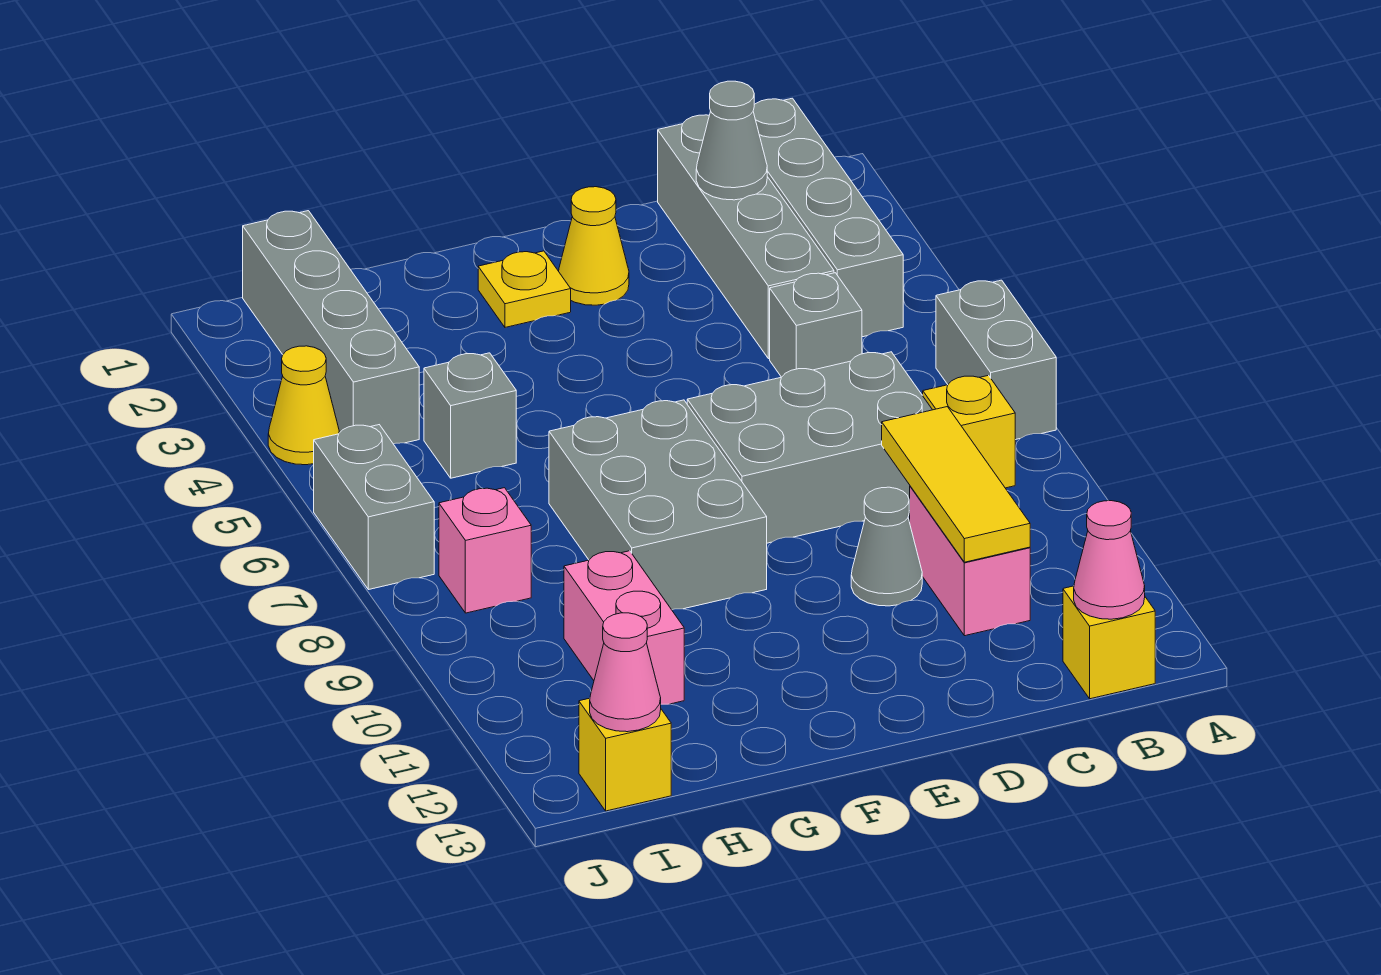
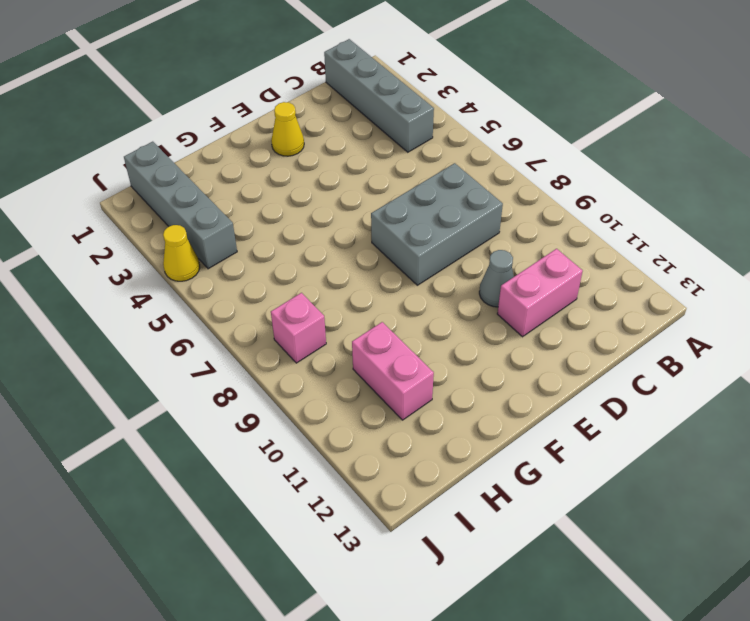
pink brick C11:D11 level 1 -> pink brick C10:C11 level 1
none -> grey brick A6:A7 level 1
none -> yellow brick B8 level 1
none -> yellow brick B13 level 1

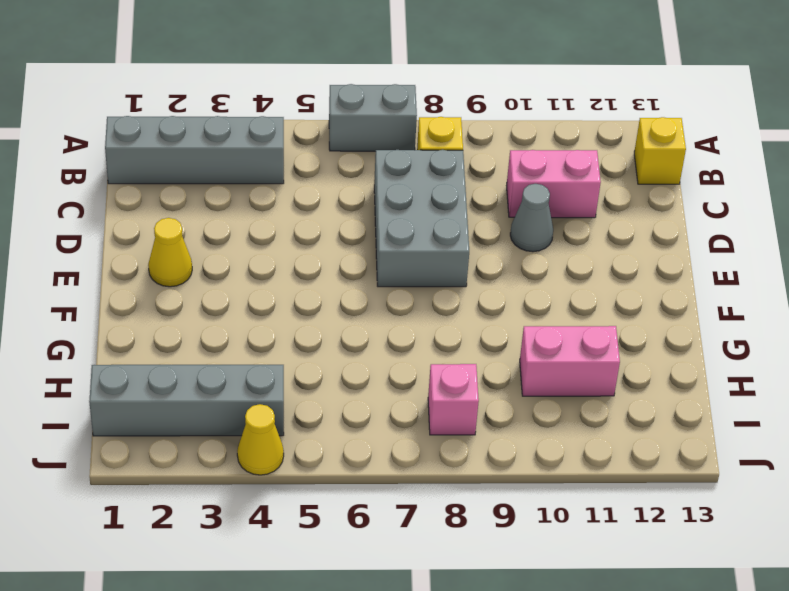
none -> grey brick C1:C4 level 1
none -> grey brick C5 level 1
none -> yellow plate F2 level 1

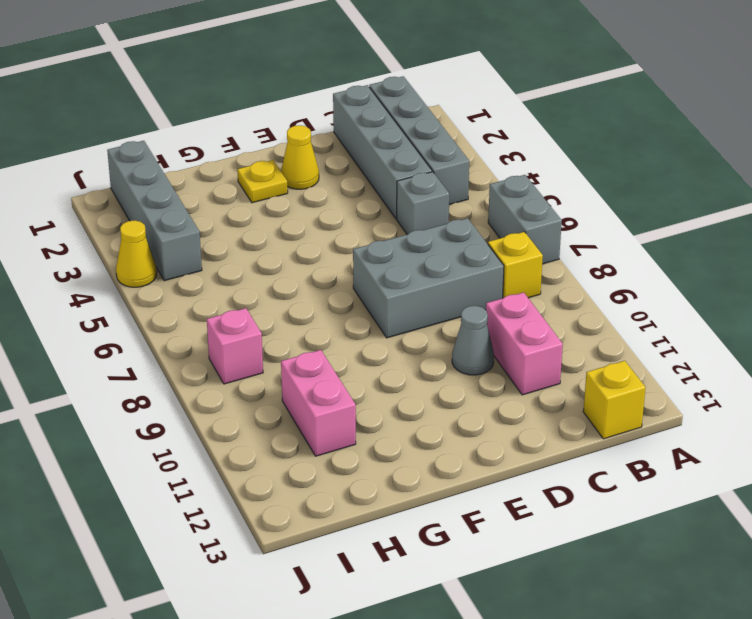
none -> grey brick F7:G9 level 1
none -> grey brick H5 level 1
none -> yellow brick I13 level 1

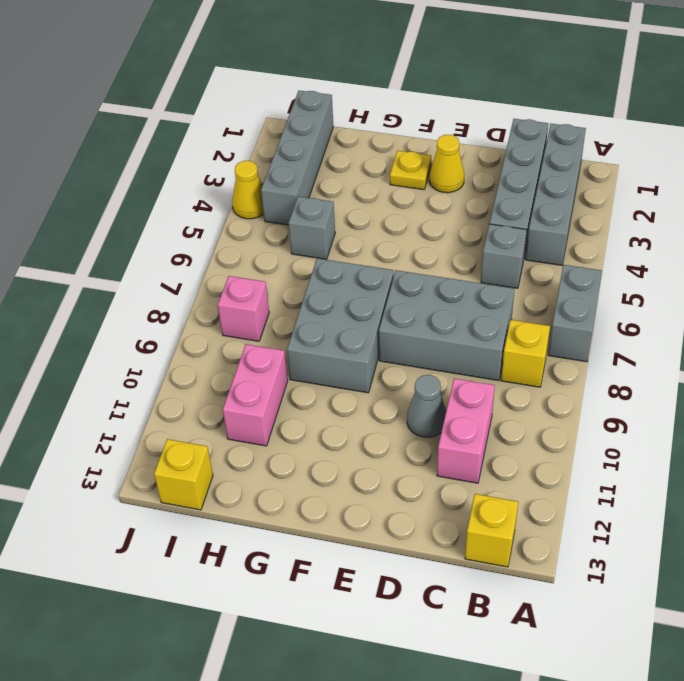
none -> grey brick J6:J7 level 1
none -> pink cone B13 level 2
none -> grey cone C2 level 2

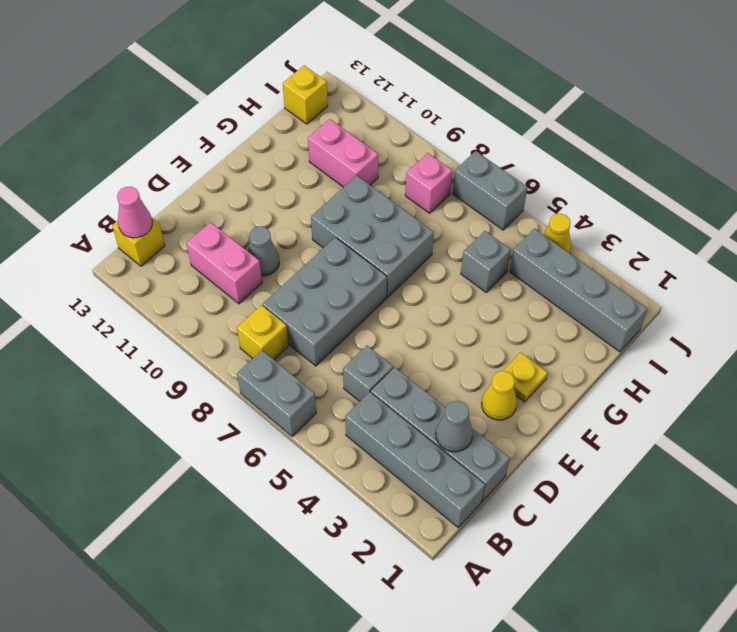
none -> yellow tile C9:C11 level 2
none -> pink cone I13 level 2

